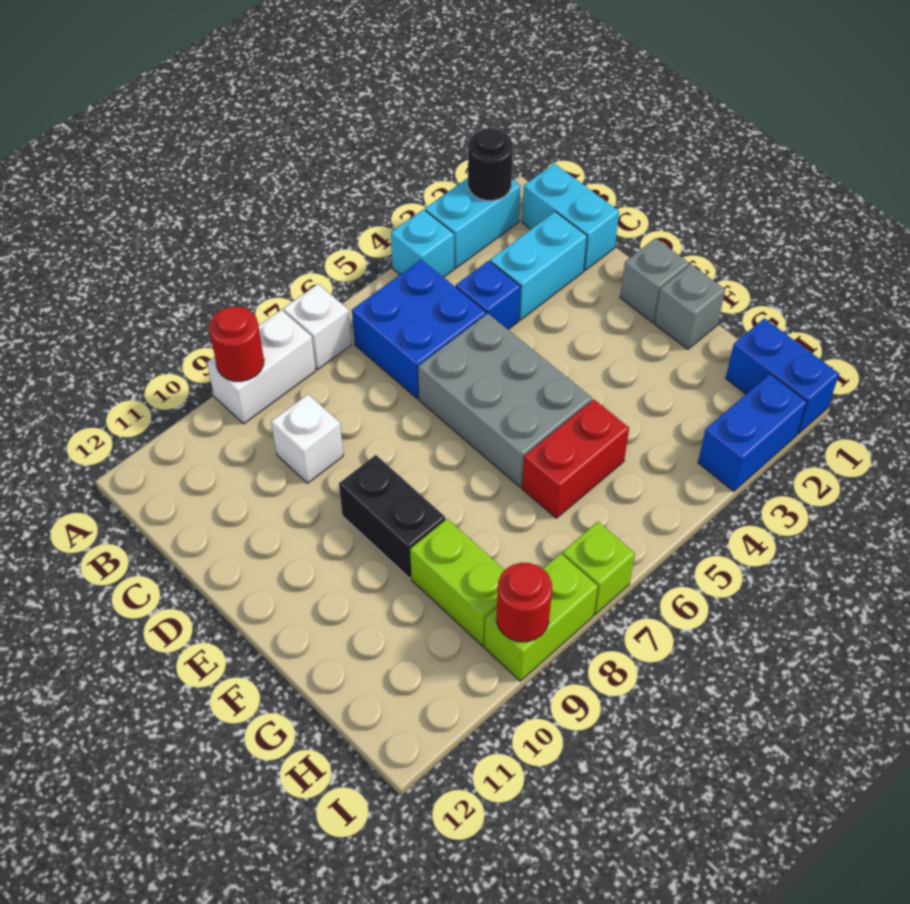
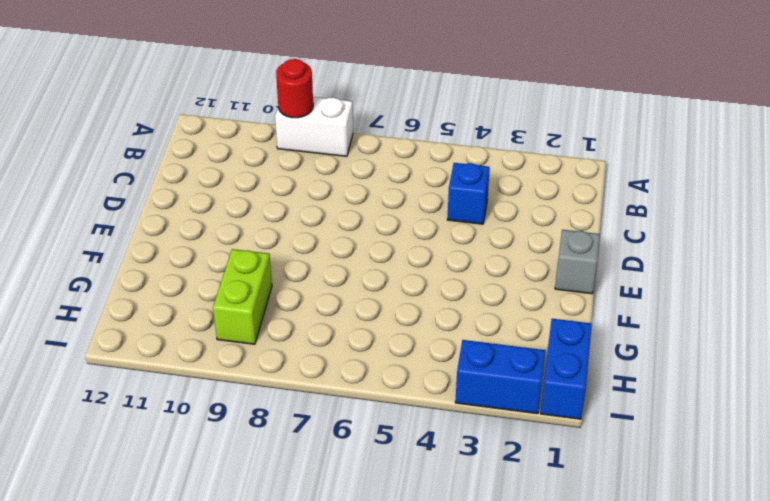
none -> cyan brick A2:A3 level 1
none -> cyan brick A4 level 1
none -> white brick A7 level 1

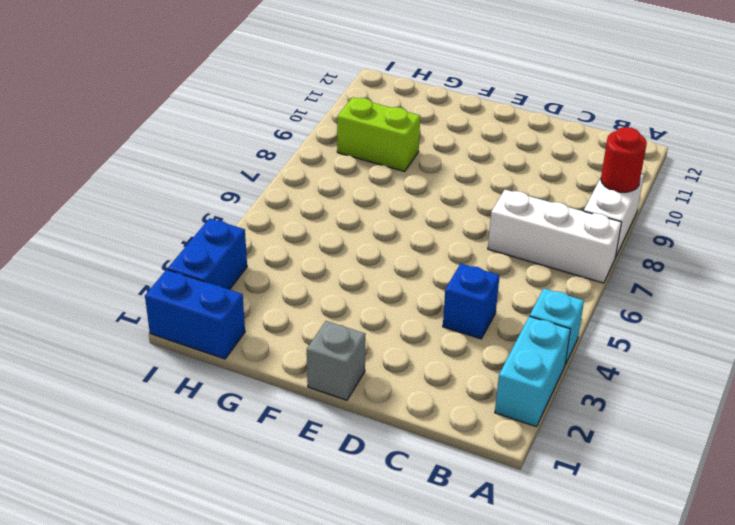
white brick A7:C7 level 1 -> white brick A7 level 1
none -> cyan brick B1:C1 level 1
none -> blue brick B5:C6 level 1
none -> cyan brick C2:C3 level 1

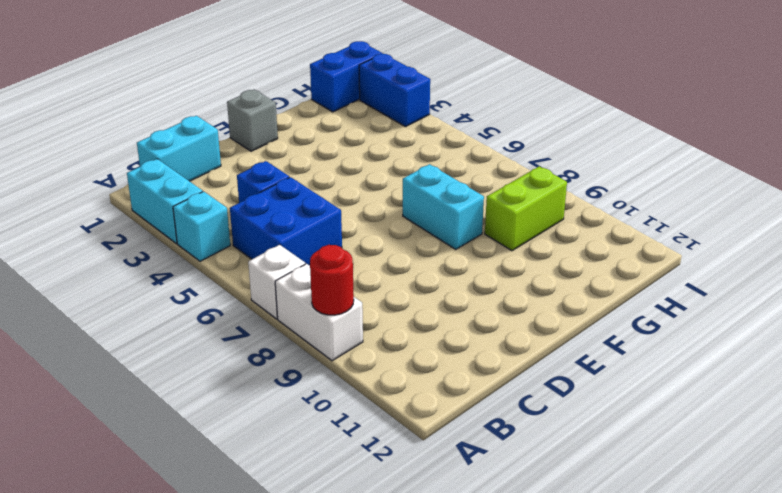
cyan brick F7:F8 level 1 -> cyan brick C2:C3 level 1
none -> white brick C9 level 1
none -> grey brick D5:F6 level 1
none -> black brick E9:F9 level 1

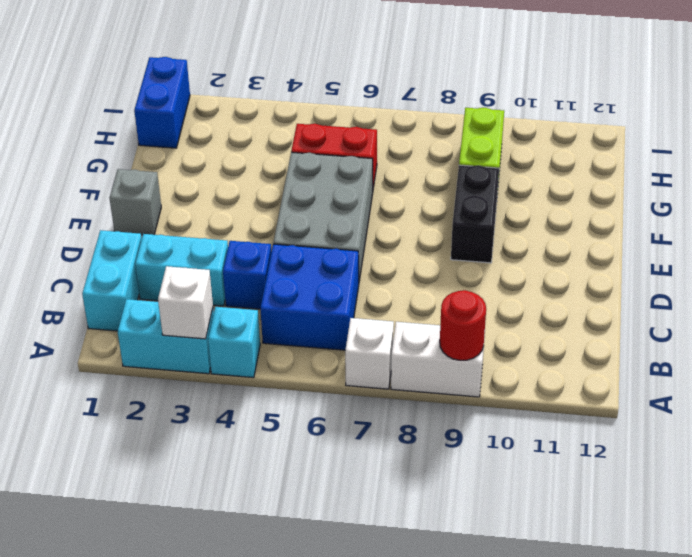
white brick A3 level 2 -> white brick C9 level 1
none -> grey brick F1 level 1
none -> blue brick I2:I3 level 1
none -> lime brick I7 level 1

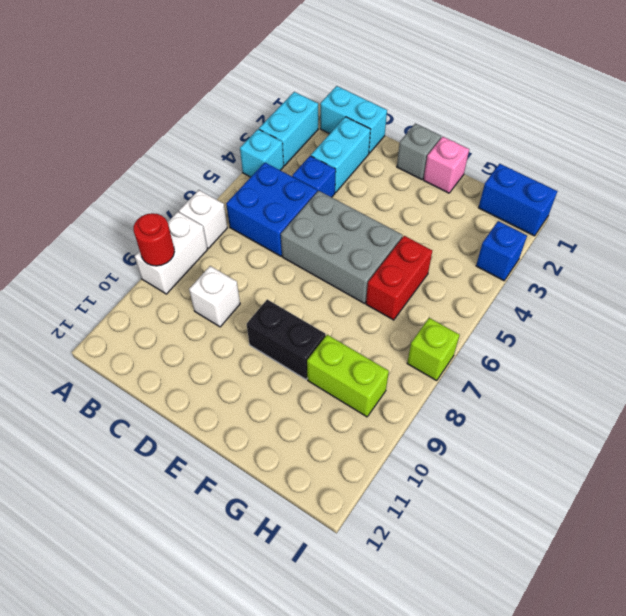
pink brick F1 level 1 -> grey brick F1 level 1
blue brick I3 level 1 -> blue brick I2:I3 level 1
none -> lime brick I8:I9 level 1
none -> black round brick A2 level 2
none -> red round brick I9 level 2

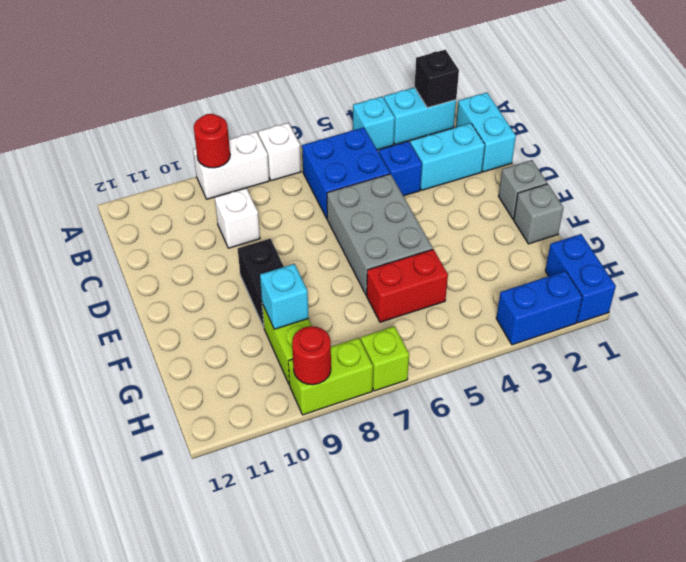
black brick A2 level 2 -> black round brick A2 level 2
cyan brick G9 level 2 -> none

